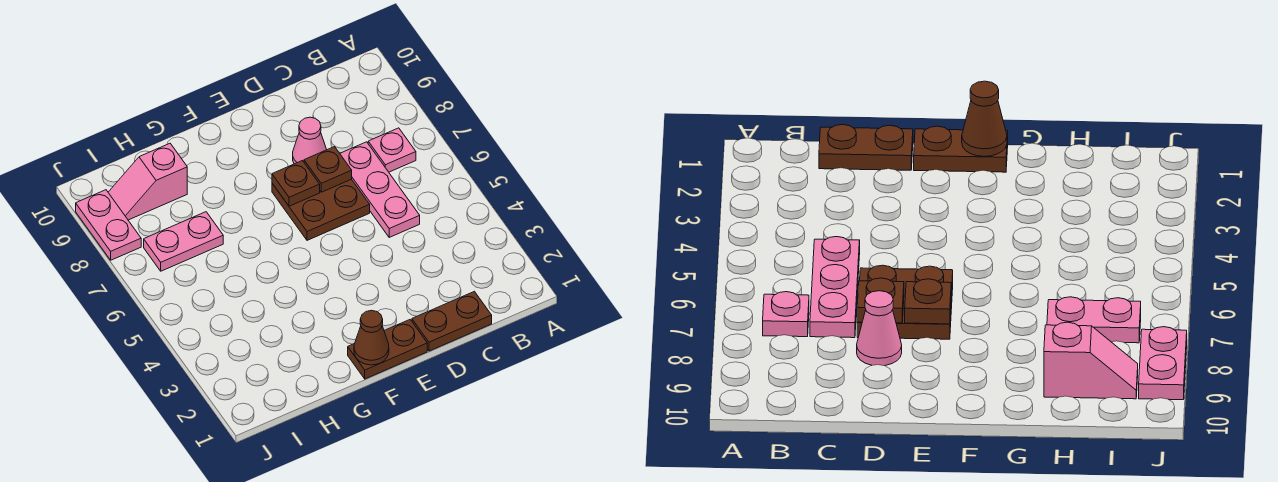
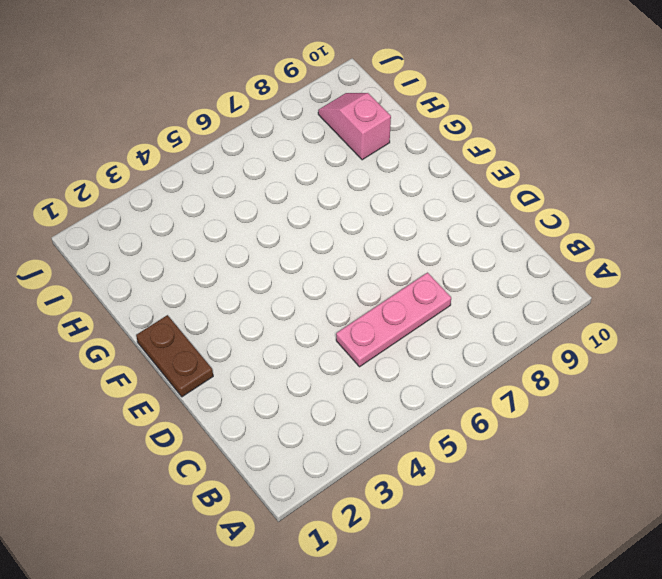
none -> pink plate B7 level 1
none -> brown plate C1:D1 level 1
none -> brown plate D6:E7 level 1

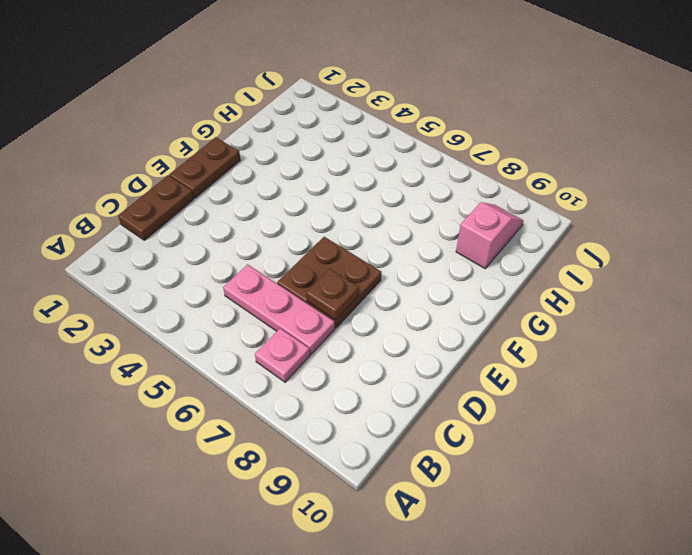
none -> pink cone D8 level 1
none -> pink plate H7:I7 level 1
none -> pink plate J8:J9 level 1

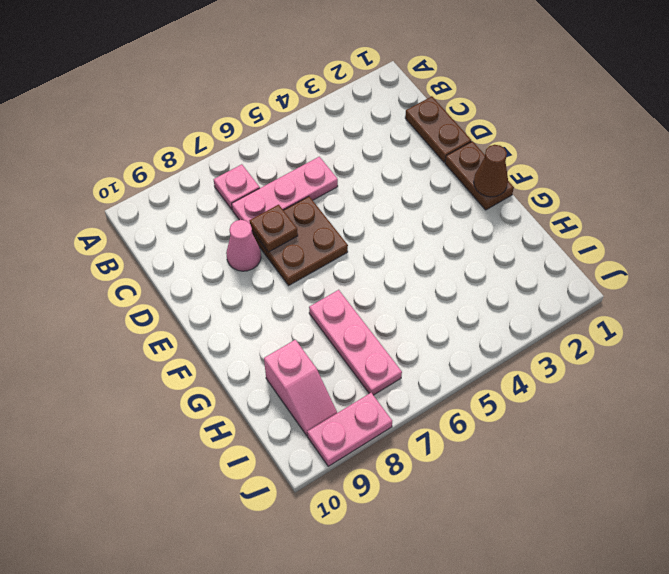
pink plate G7:I7 level 1 -> pink plate H7:I7 level 1
none -> brown plate E7 level 2

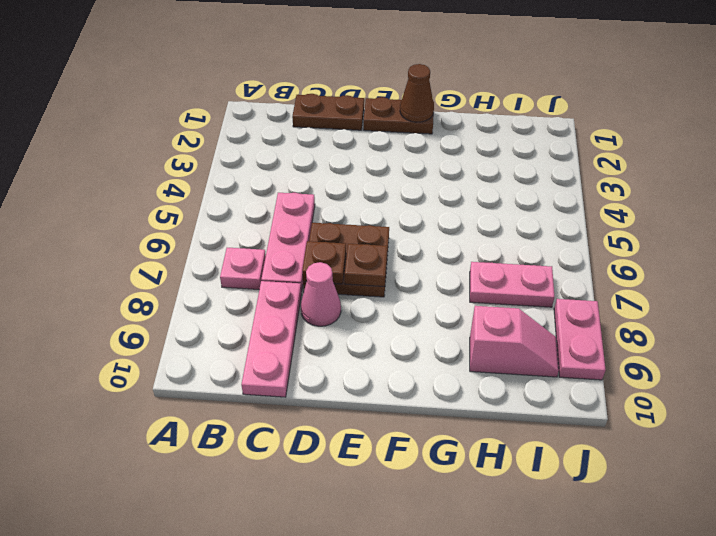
pink plate C8:C10 level 1 -> none

